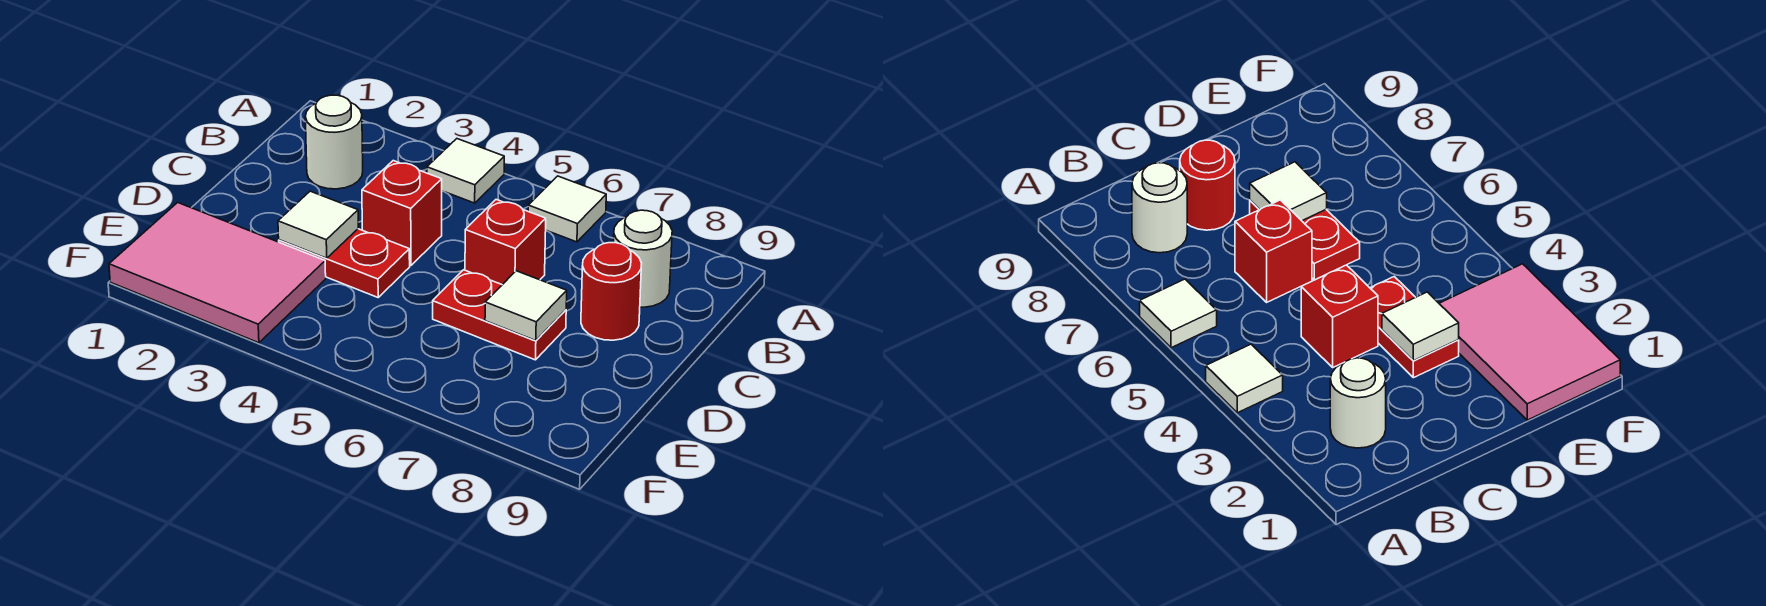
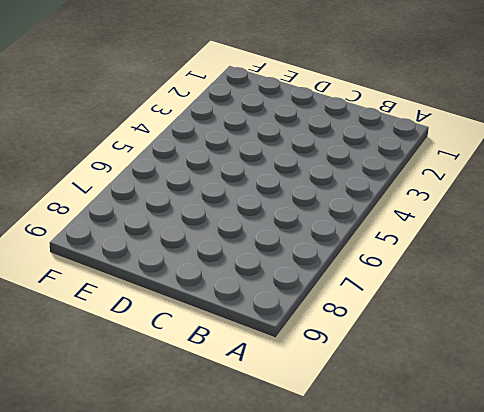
none -> white tile A4 level 1
none -> white tile A6 level 1
none -> white round brick B2 level 1

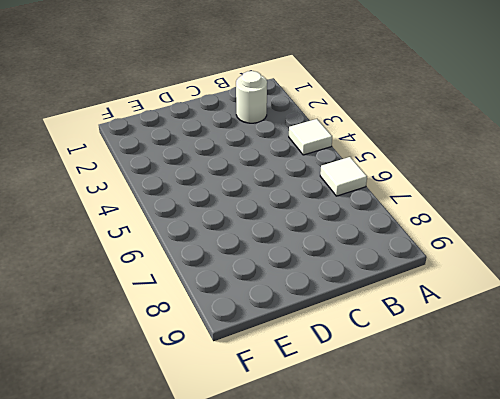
none -> white round brick B8 level 1
none -> red brick C4 level 1
none -> red brick C6 level 1

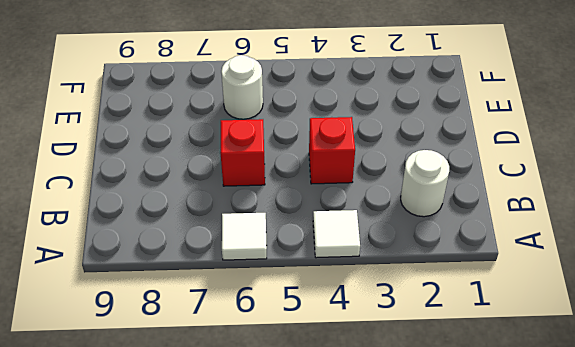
white round brick E6 level 1 -> white round brick B8 level 1
none -> red round brick C8 level 1
none -> red plate D3:D4 level 1
none -> red plate D6:D7 level 1

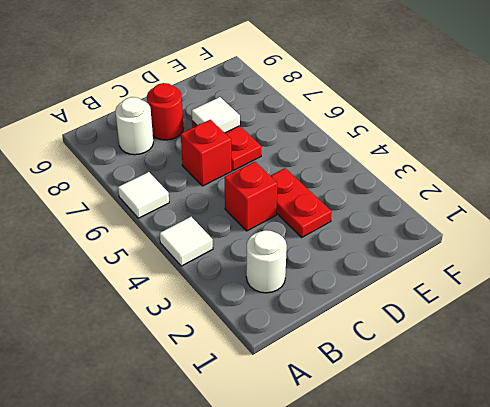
none -> pink tile E1:F3 level 1
none -> white tile D3 level 2

